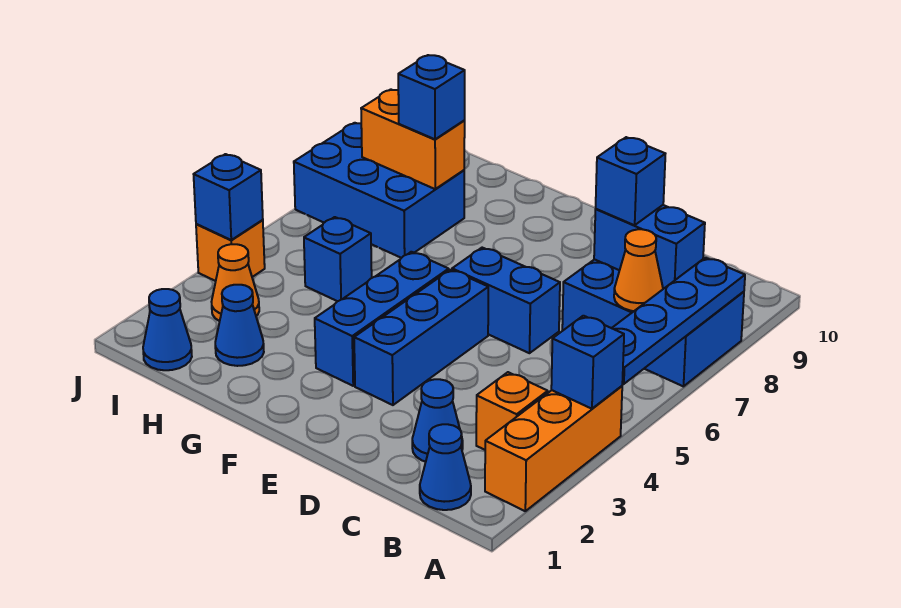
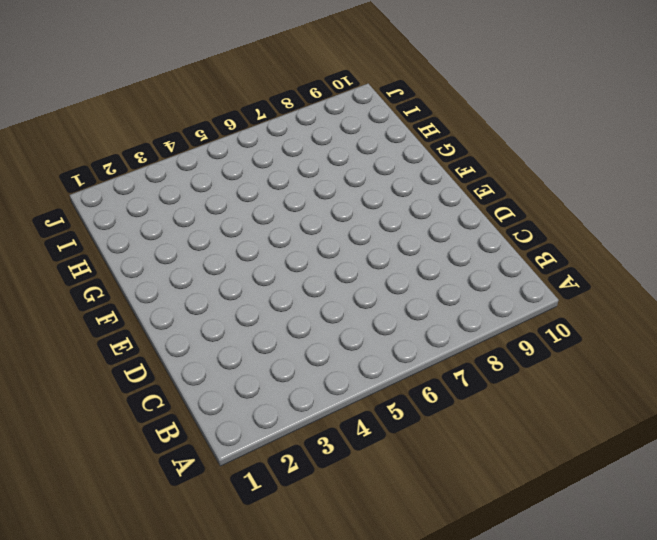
none -> orange brick A2:A4 level 1
none -> blue brick A7:C8 level 1
none -> blue cone B1 level 1

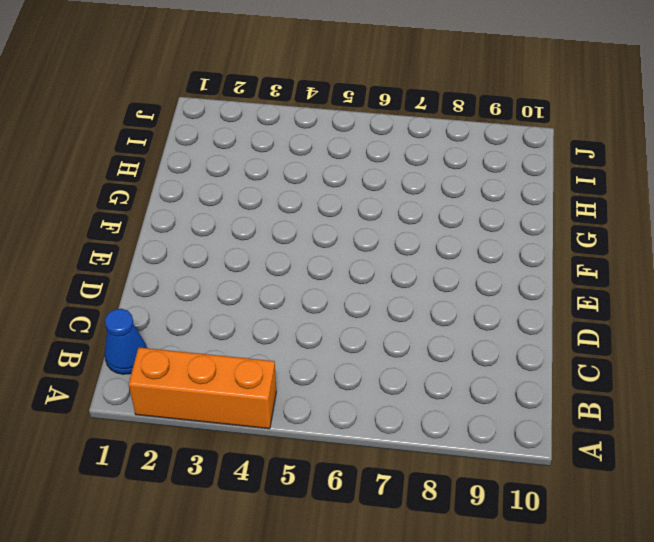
none -> blue brick A7:C8 level 1
none -> orange brick B3 level 1
none -> blue cone C2 level 1

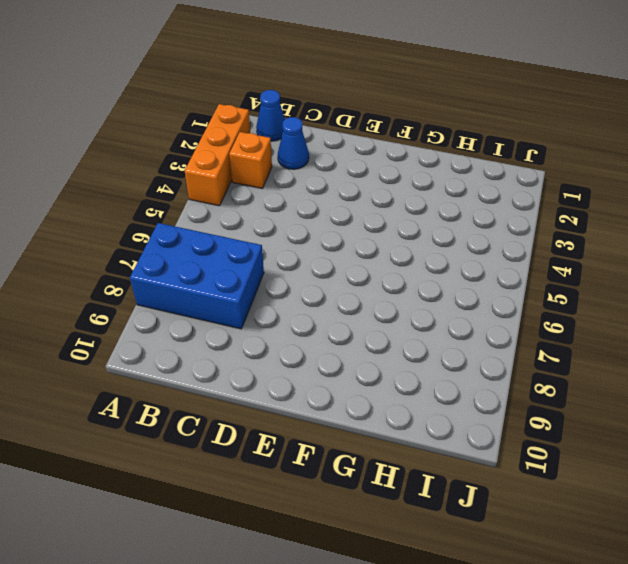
none -> blue brick D6:E6 level 1
none -> blue brick E3:E5 level 1
none -> blue brick F3:F5 level 1

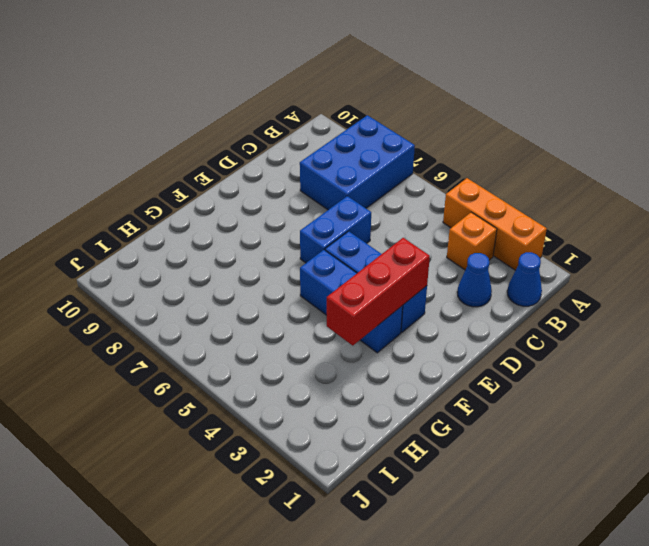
red brick E3:G3 level 2 -> none
none -> blue cone H2 level 1
none -> blue brick H5 level 1
none -> blue brick H7:J8 level 1

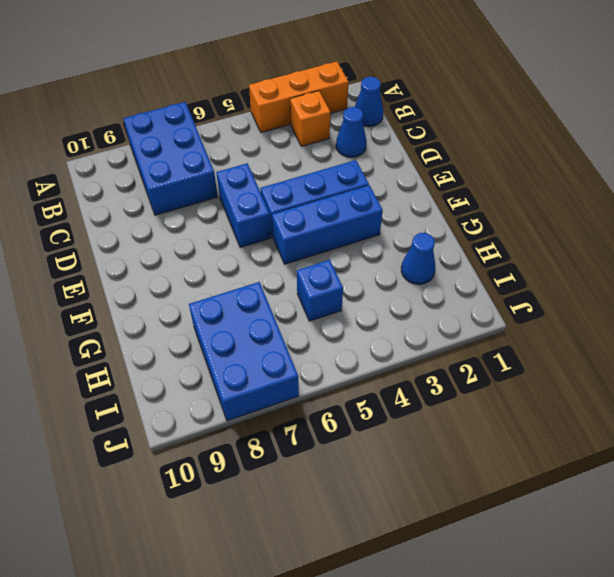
none -> blue cone I1 level 1
none -> orange cone I3 level 1
none -> orange brick J4 level 1

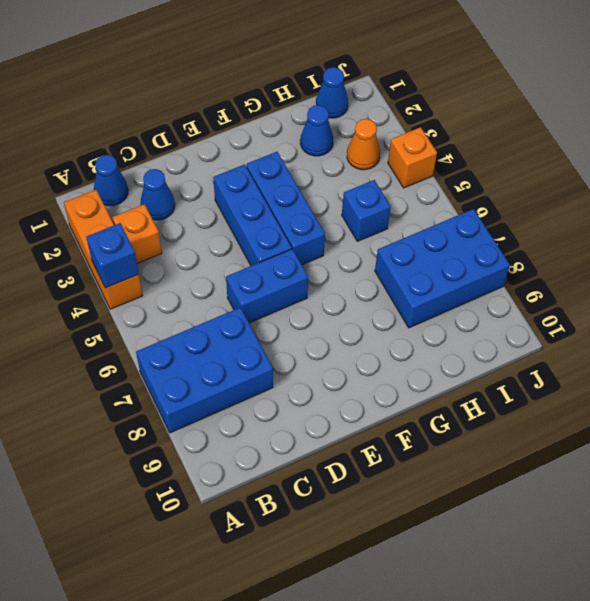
none -> blue plate A5:A8 level 2
none -> orange cone B7 level 2
none -> blue brick B8:C8 level 2

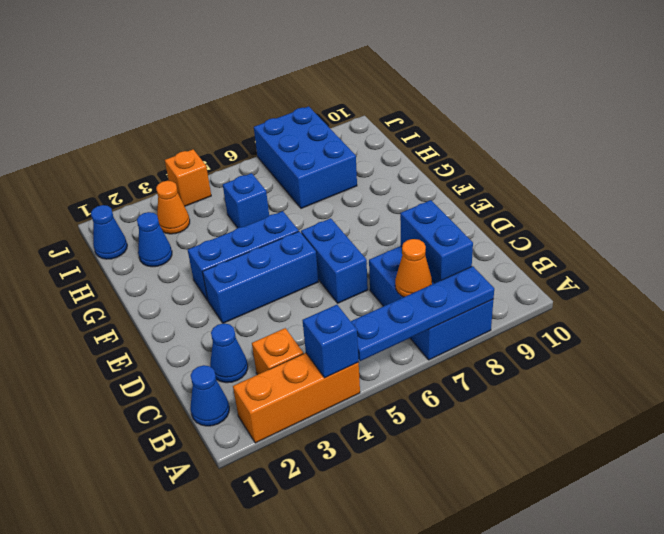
none -> orange brick H8:I8 level 2
none -> blue brick J4 level 2
none -> blue brick C8 level 3

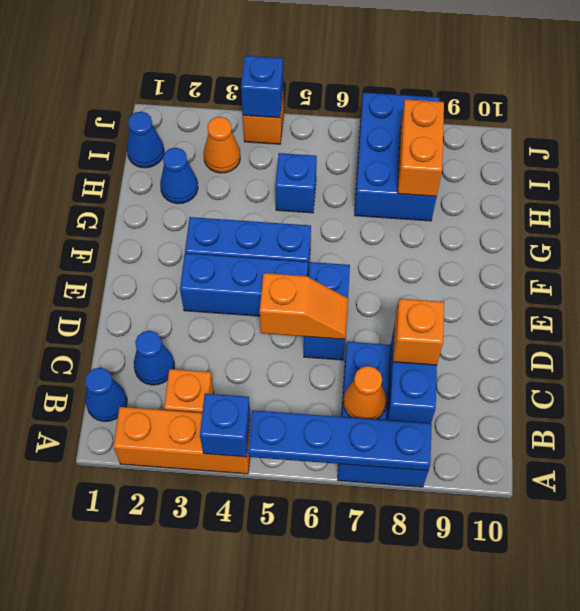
orange brick C8 level 3 -> blue brick C8 level 3
orange slope D5:D6 level 2 top 5 -> none
none -> blue brick H8 level 3

